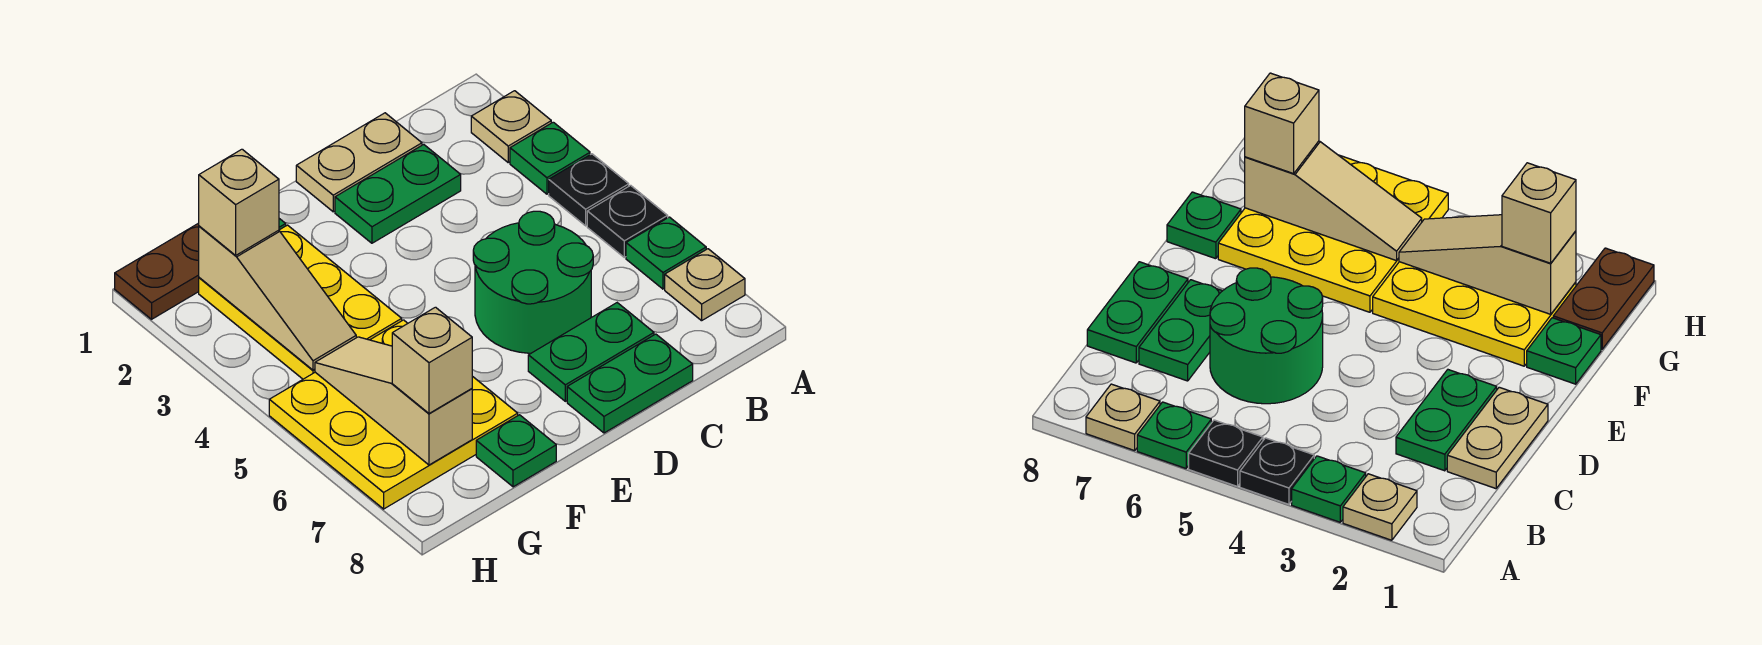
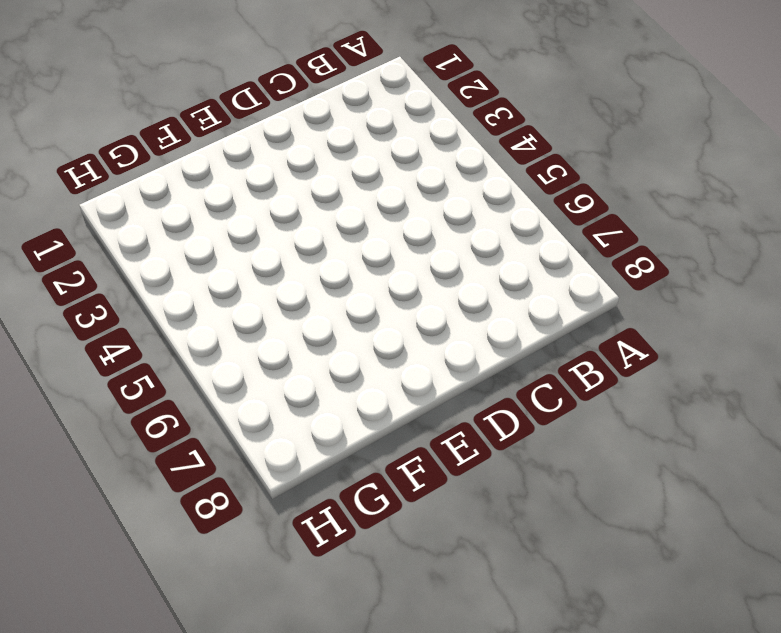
none -> tan plate A2 level 1
none -> green plate A3 level 1
none -> black plate A4 level 1

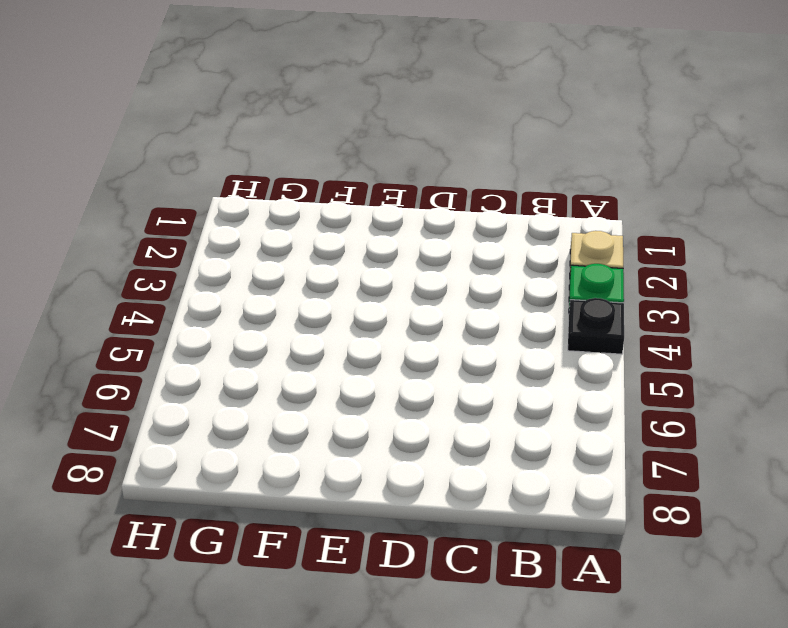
none -> black plate A5 level 1
none -> green plate A6 level 1
none -> tan plate A7 level 1

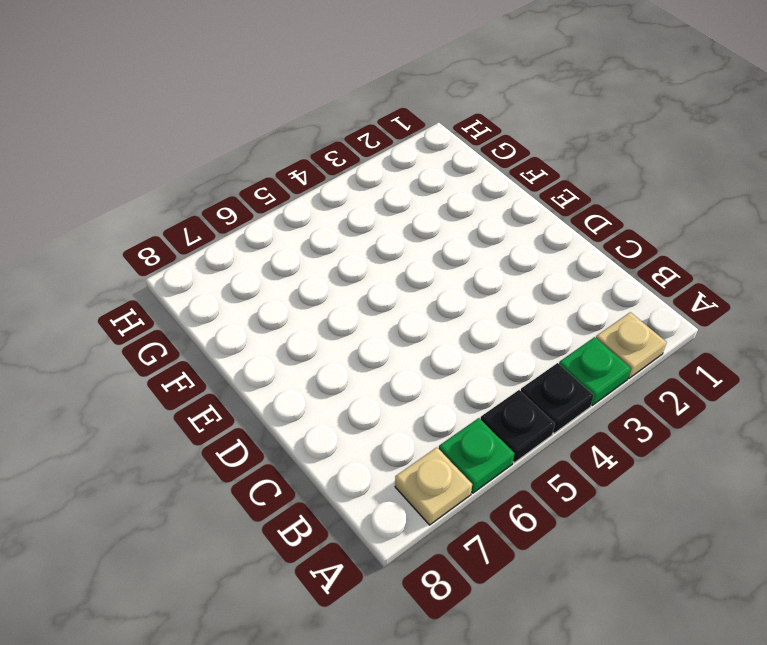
none -> tan plate C1:D1 level 1
none -> green plate C2:D2 level 1
none -> green round brick C5:D6 level 1

